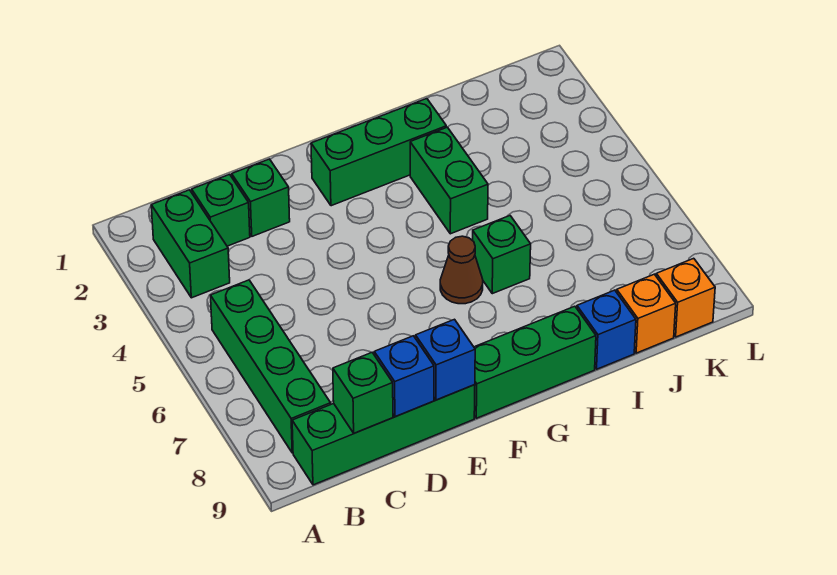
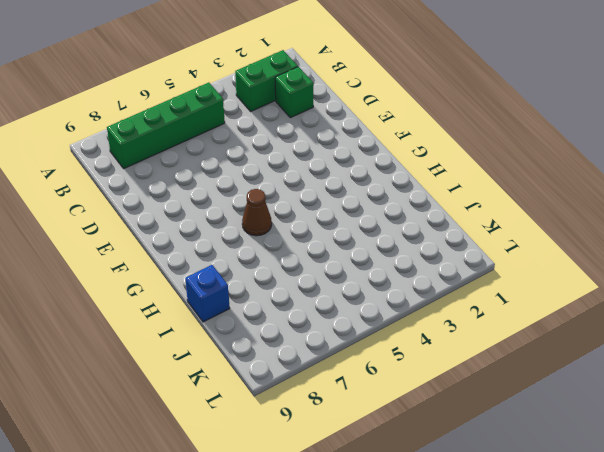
none -> green brick B9:E9 level 1
none -> green brick D2 level 1
none -> green brick F2:H2 level 1

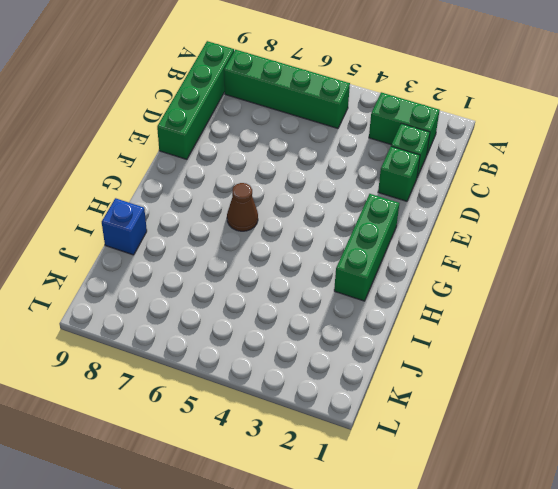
none -> green brick F9:H9 level 1
none -> green brick H3:H4 level 1
none -> green brick H6 level 1

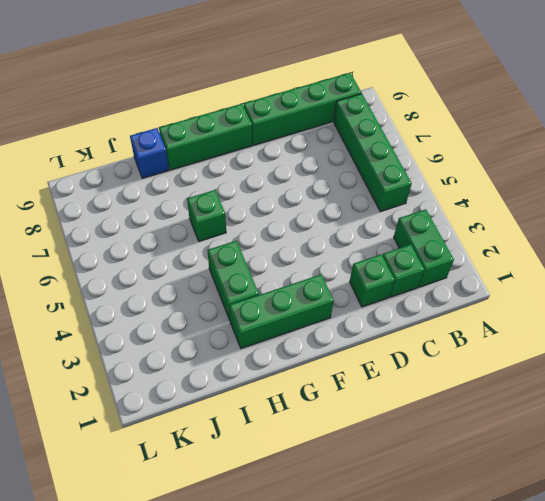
none -> brown cone G6 level 1
none -> orange brick J9 level 1
none -> orange brick K9 level 1

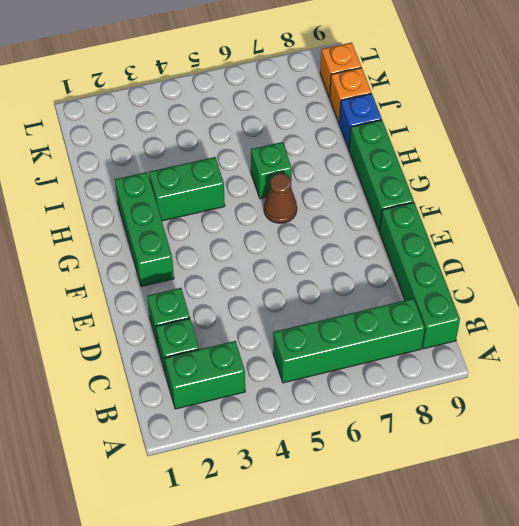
none -> green brick C9 level 2
none -> blue brick D9 level 2
none -> blue brick E9 level 2

